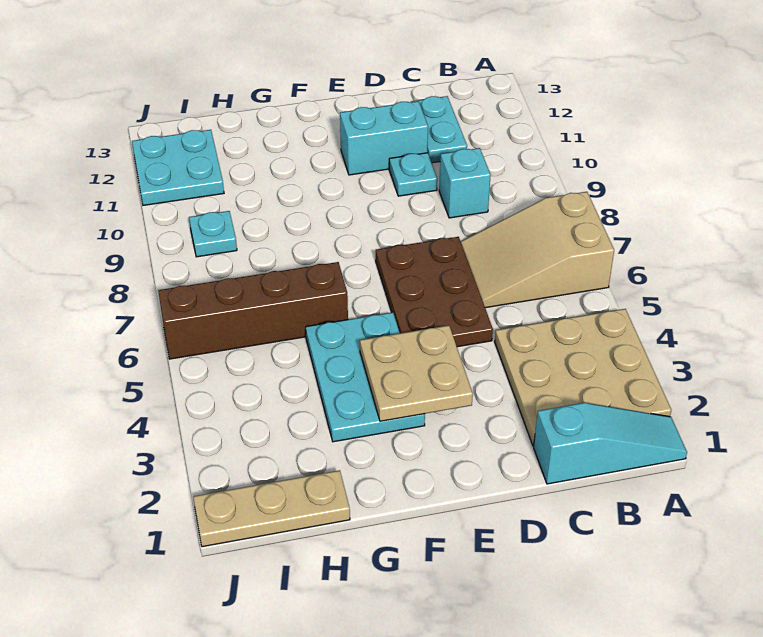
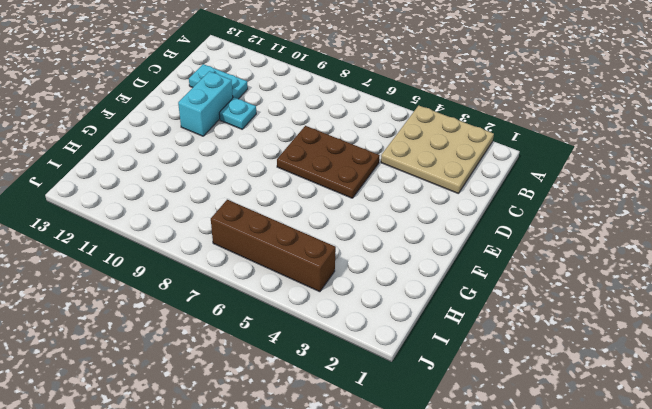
brown brick I4:I7 level 1 -> brown brick G6:J6 level 1
none -> cyan slope A1:C1 level 1 top C
none -> tan slope A6:C7 level 1 top A
none -> cyan brick C9 level 1

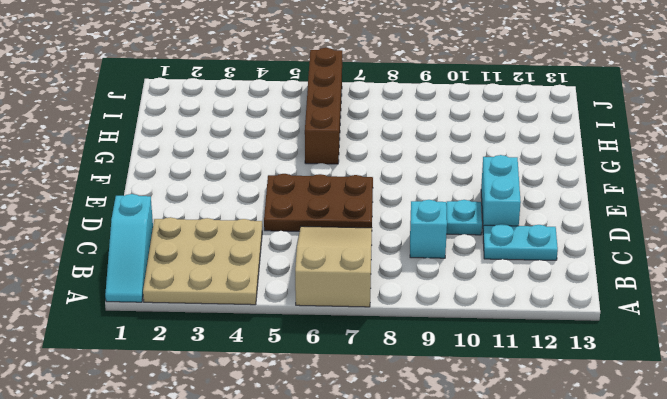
none -> cyan plate F3:G5 level 1
none -> tan plate H1:J1 level 1
none -> cyan plate I9 level 1

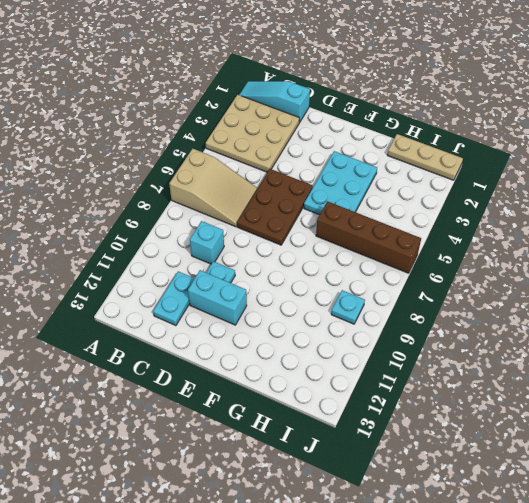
none -> cyan plate I11:J12 level 1
none -> tan plate E3:F4 level 2

